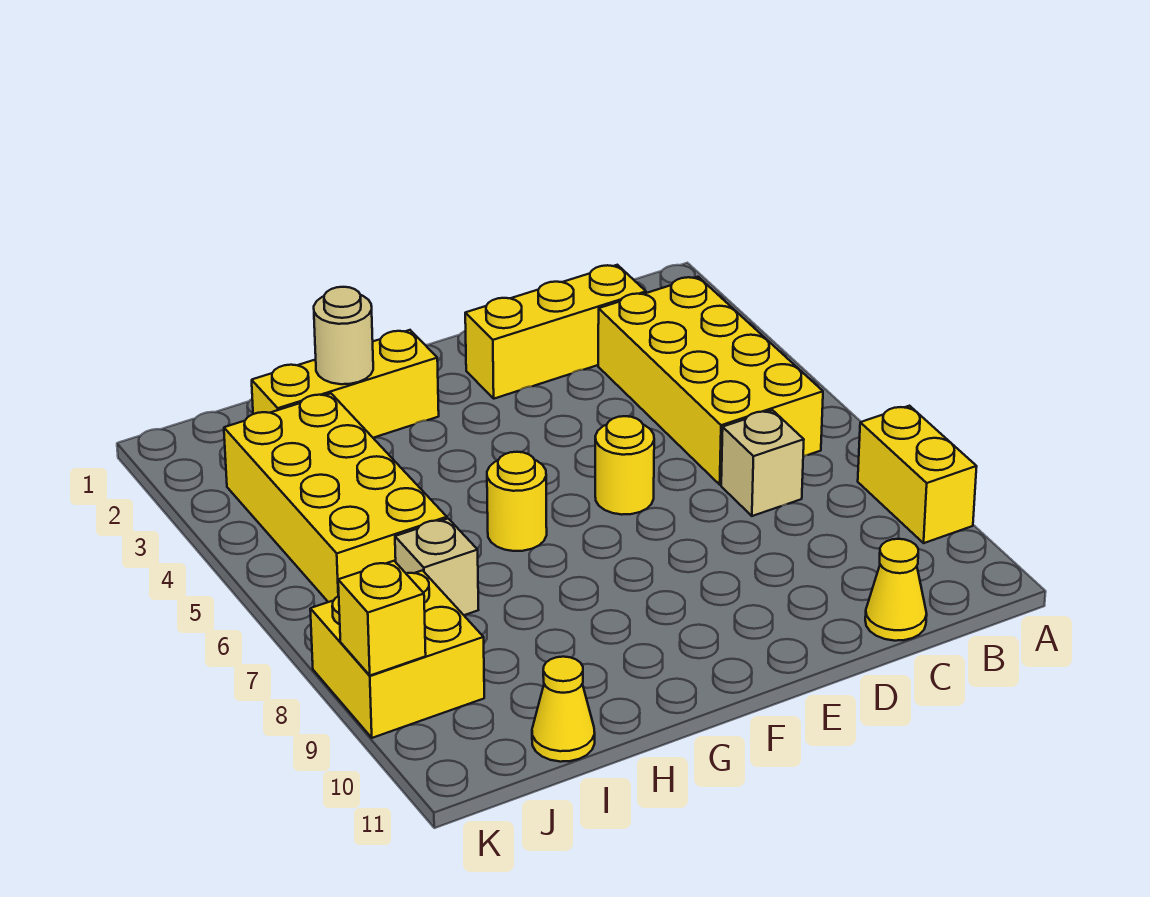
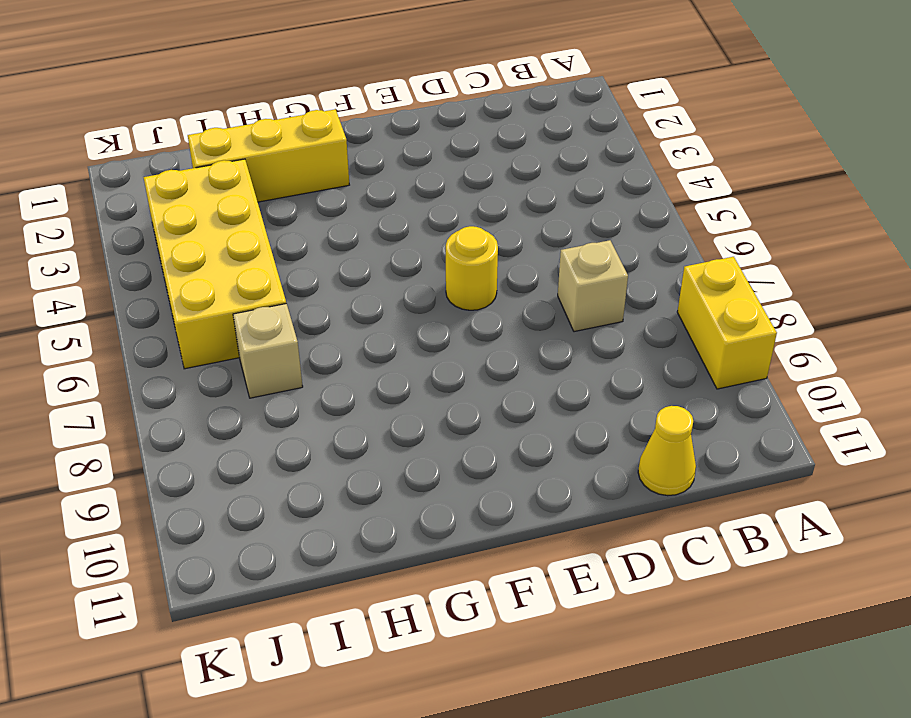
none -> yellow brick B3:C6 level 1
none -> yellow brick C2:E2 level 1
none -> yellow round brick G6 level 1

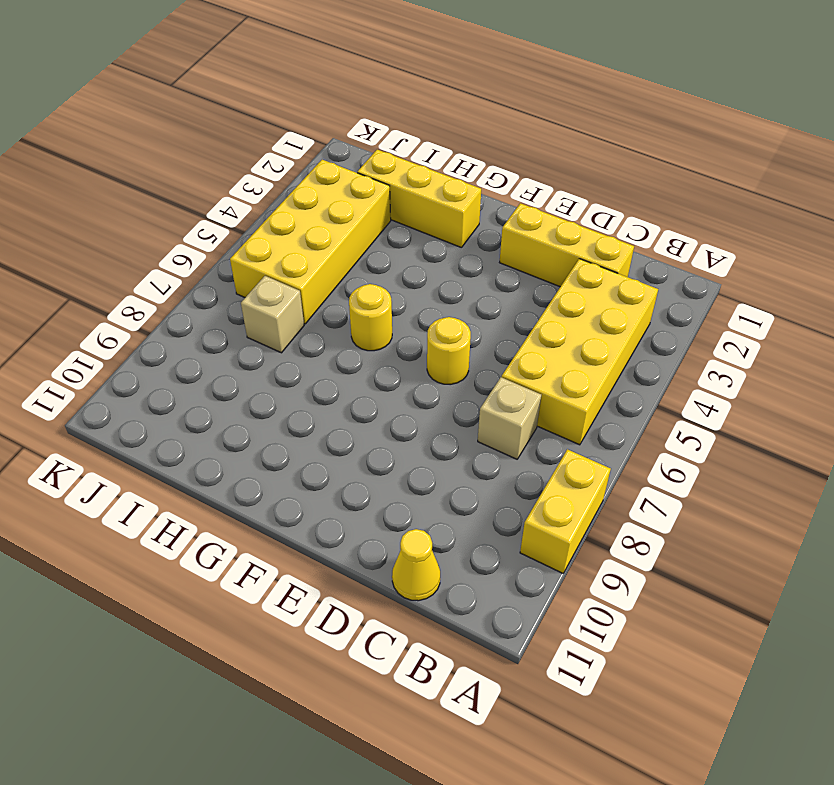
none -> yellow cone I11 level 1
none -> yellow brick J8:K9 level 1
none -> tan round brick H2 level 2

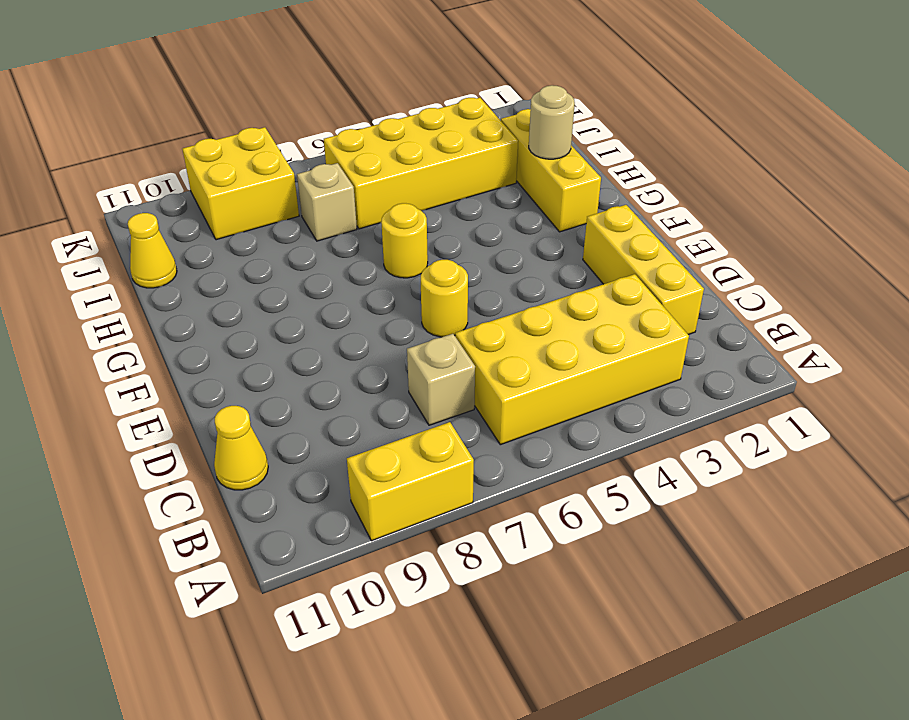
none -> yellow brick K9 level 2

